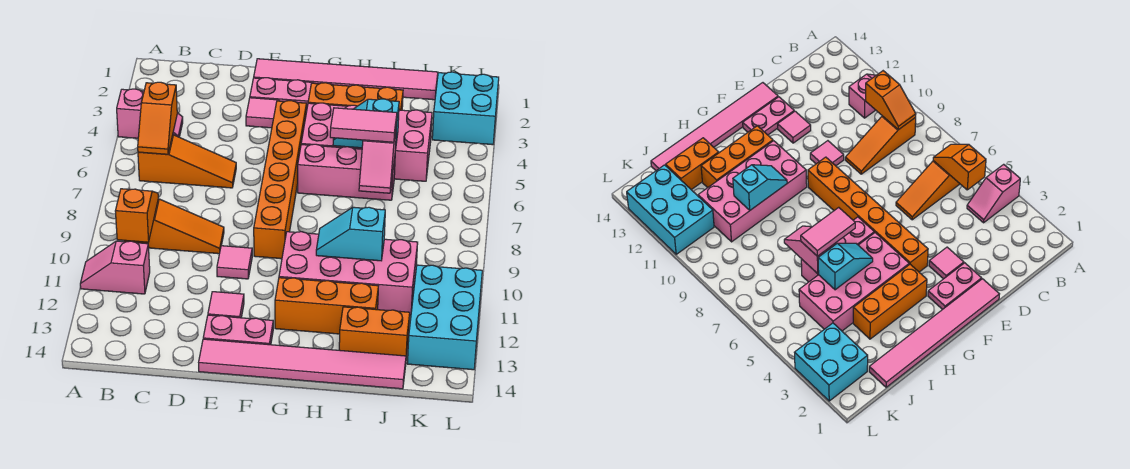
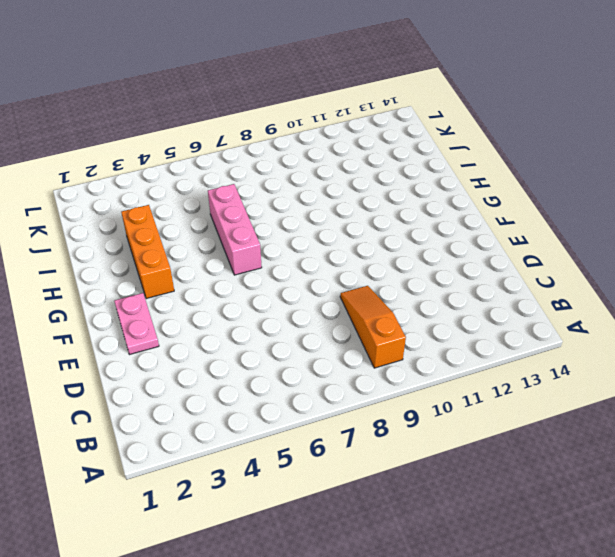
none -> pink slope A4:B4 level 1 top A
none -> pink slope A11:B11 level 1 top B
none -> orange slope B6:D6 level 1 top B

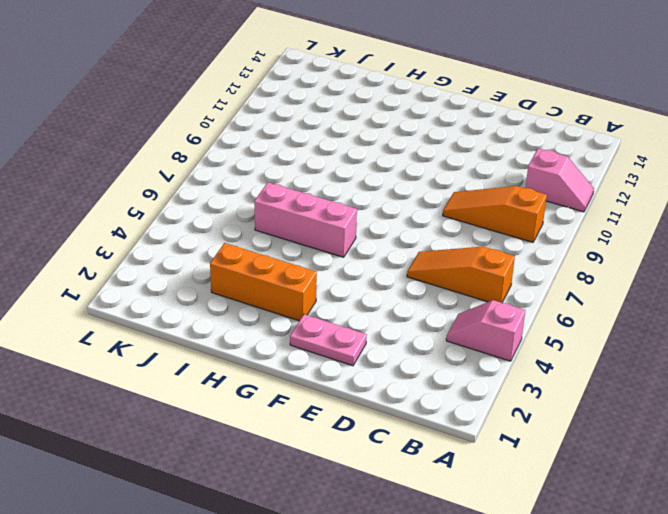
none -> pink tile E1:J1 level 1
none -> pink tile E3 level 1
none -> pink tile E10 level 1

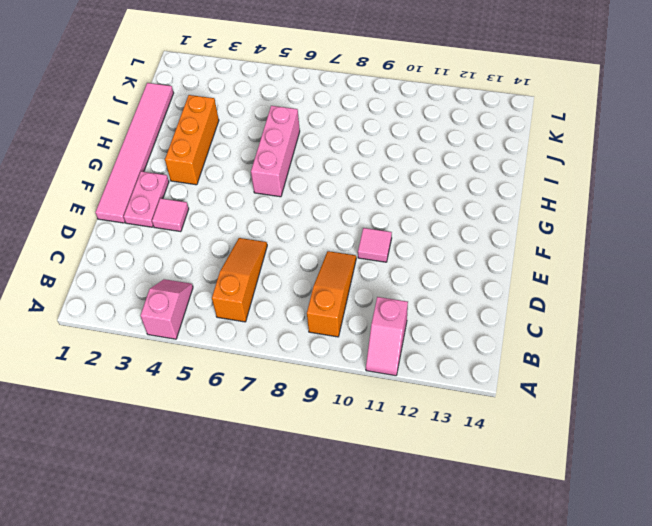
none -> pink tile E12 level 1
none -> pink plate E13:F13 level 1
none -> pink tile E14:J14 level 1

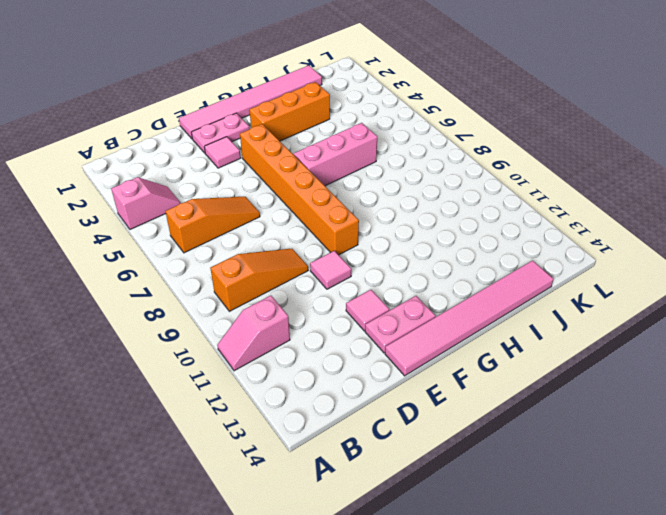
none -> pink brick G4:J5 level 1
none -> pink brick G10:J11 level 1
none -> orange brick G12:I12 level 1

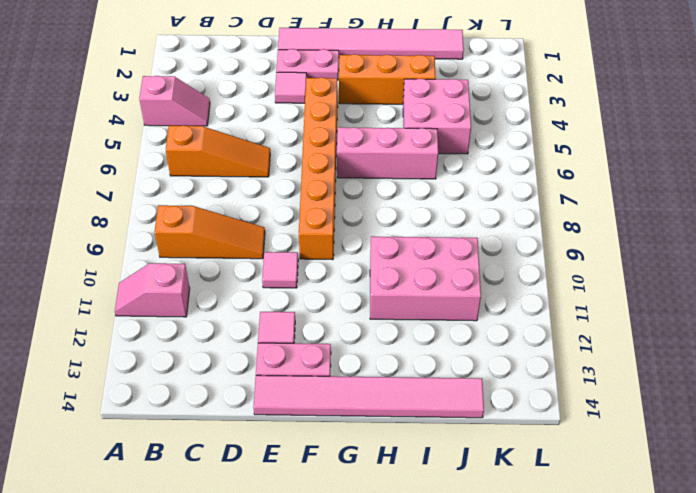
pink brick H10:J11 level 1 -> pink brick G10:J11 level 1
pink brick I4:J5 level 1 -> pink brick G4:J5 level 1
none -> orange brick G12:I12 level 1
none -> orange brick I13:J13 level 1
none -> cyan brick K2:L3 level 1

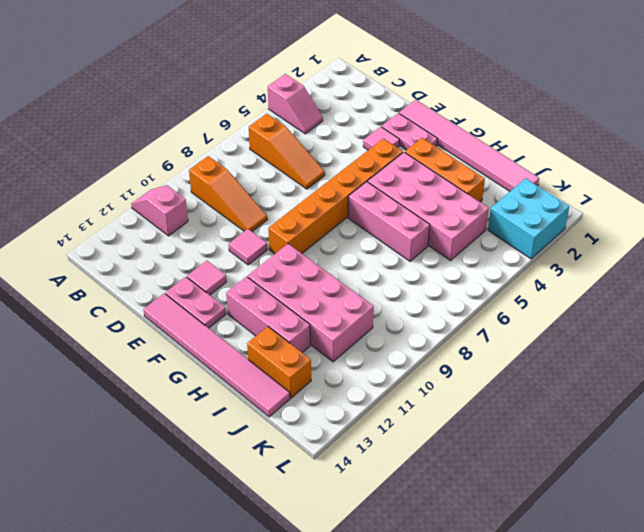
pink brick G12:I12 level 1 -> orange brick G12:I12 level 1
none -> cyan brick K11:L13 level 1
none -> orange slope B5:B6 level 2 top 5
none -> orange slope B9:B10 level 2 top 10

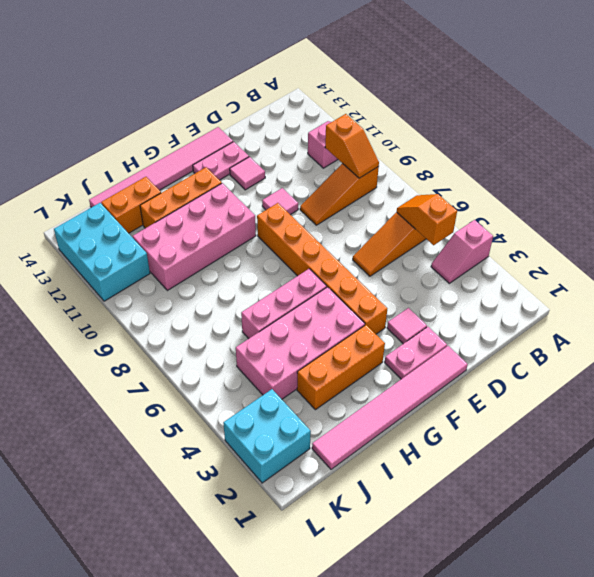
none -> cyan slope H5:I5 level 2 top I
none -> cyan slope H10:I10 level 2 top I
none -> pink slope I6:I7 level 2 top 6

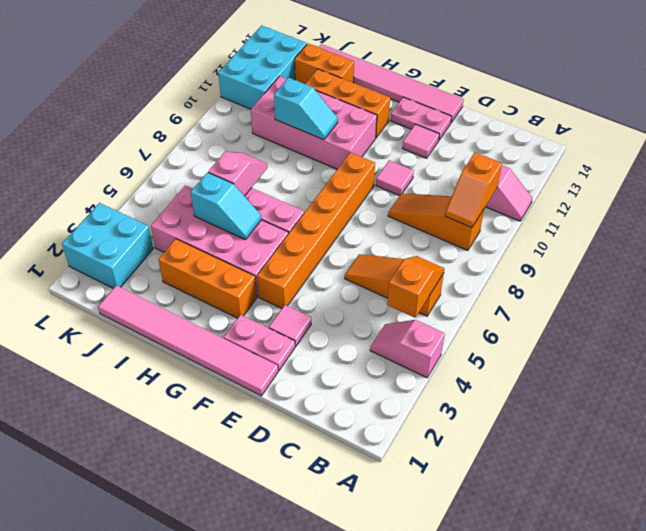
none -> pink tile H6:I6 level 3

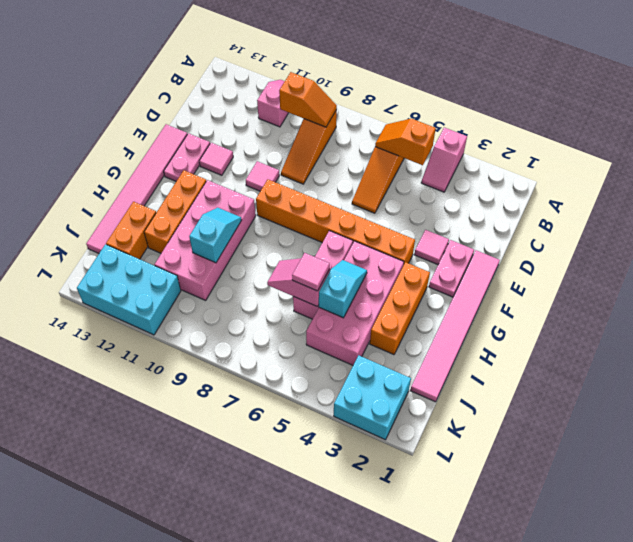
pink tile I6 level 3 -> pink tile H6:I6 level 3

